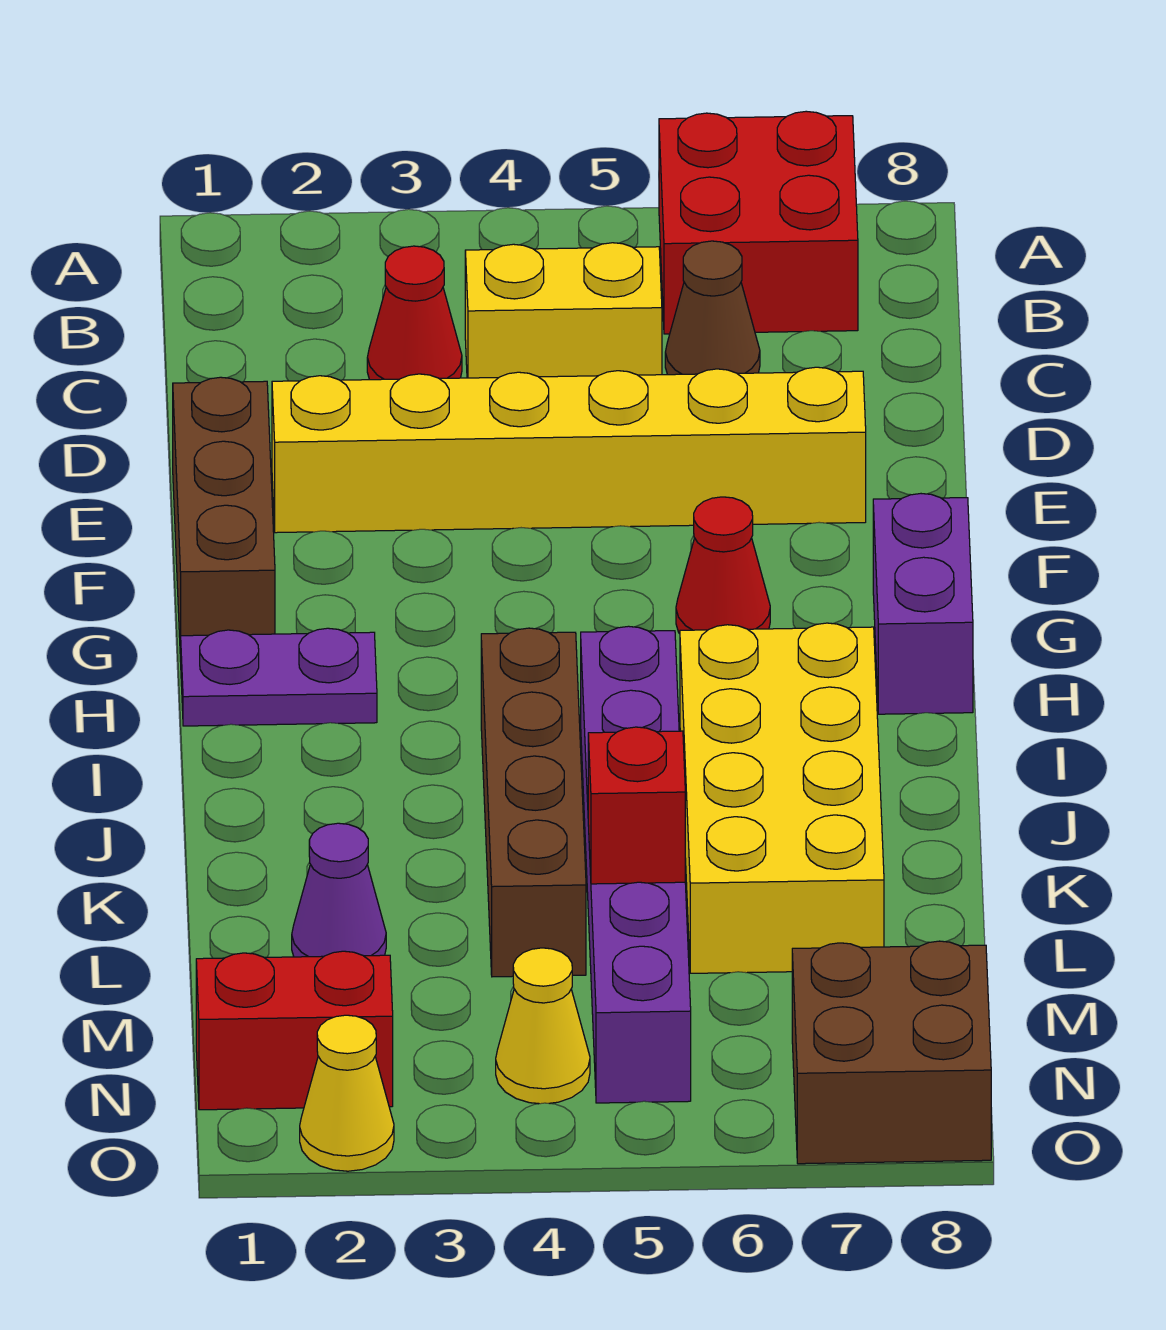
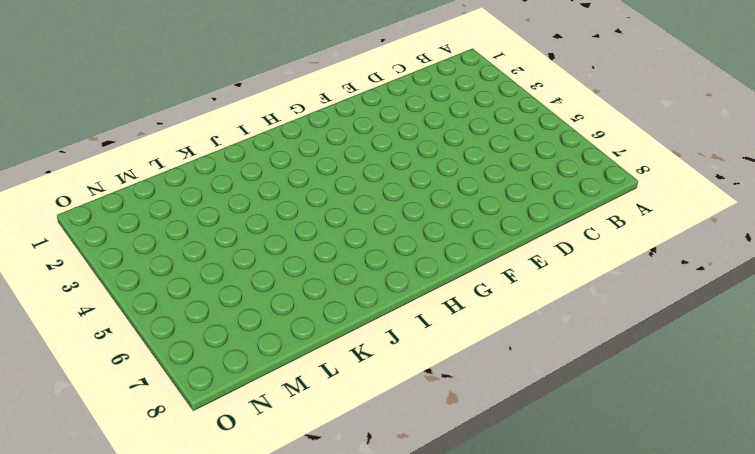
none -> red brick A6:B7 level 1
none -> red cone C3 level 1
none -> yellow brick C4:C5 level 1

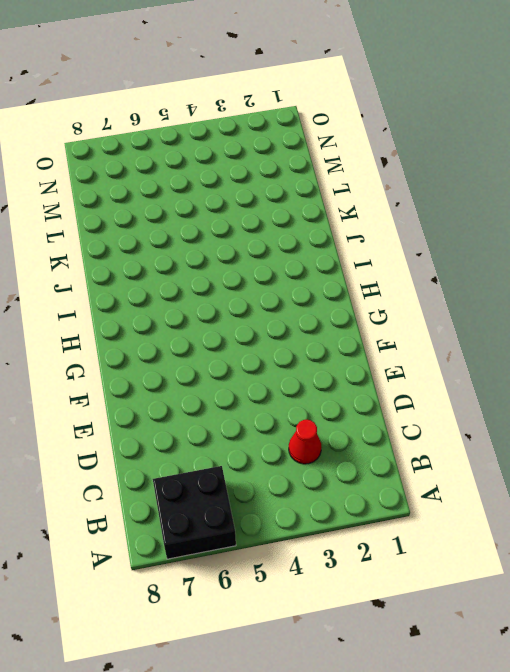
black brick A6:B7 level 1 -> red brick A6:B7 level 1
none -> yellow brick C4:C5 level 1
none -> brown cone C6 level 1
none -> brown brick E1:G1 level 1

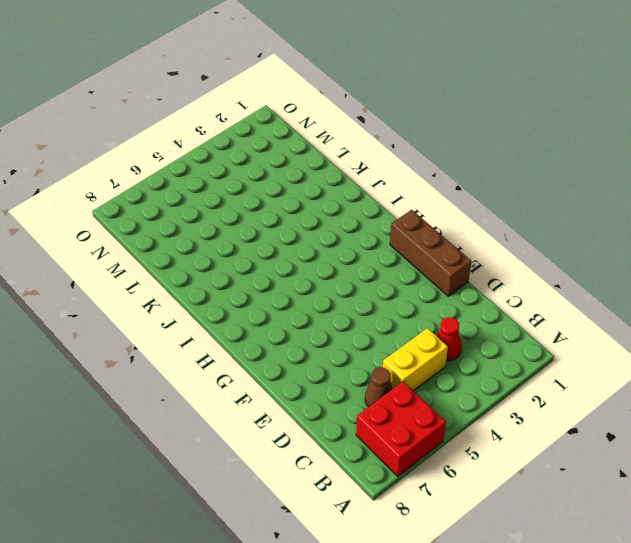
none -> yellow brick E2:E7 level 1
none -> red cone G6 level 1
none -> purple brick G8:H8 level 1

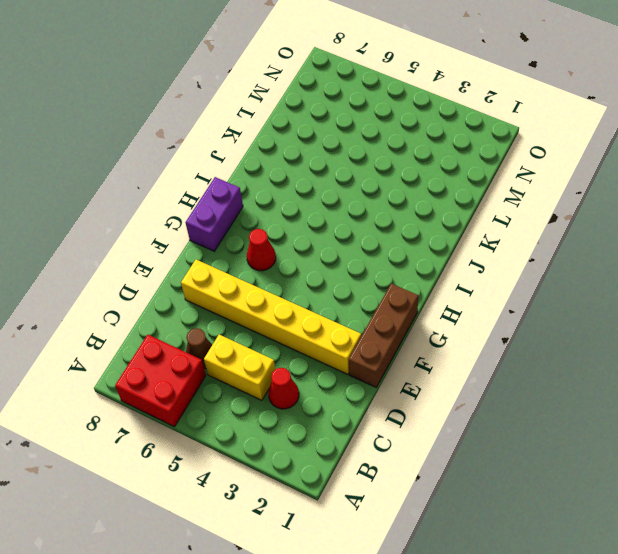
none -> purple plate H1:H2 level 1
none -> brown brick I4:L4 level 1
none -> purple brick I5:N5 level 1

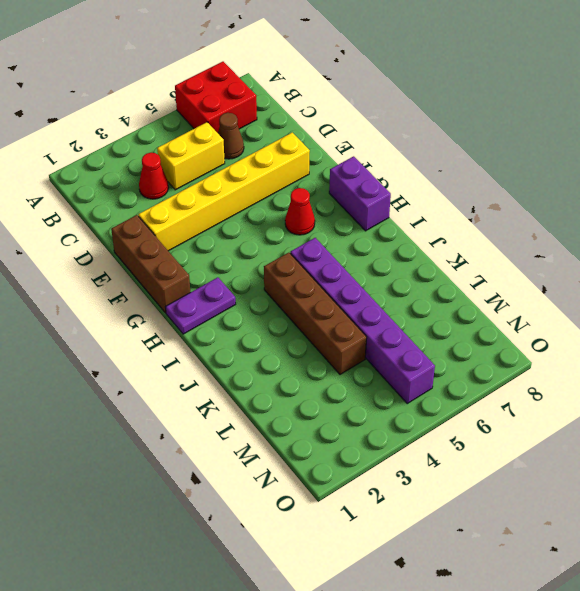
none -> yellow brick I6:L7 level 1
none -> purple cone L2 level 1
none -> red brick N1:N2 level 1

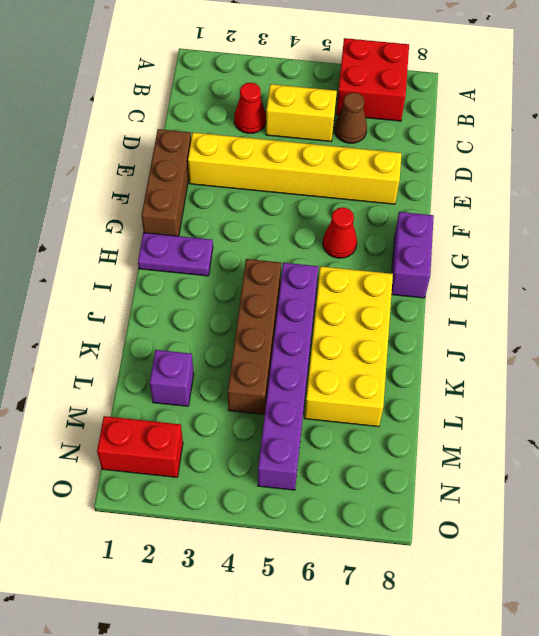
purple brick L2 level 1 -> purple cone L2 level 1
none -> yellow cone N4 level 1
none -> brown brick N7:O8 level 1
none -> yellow cone O2 level 1

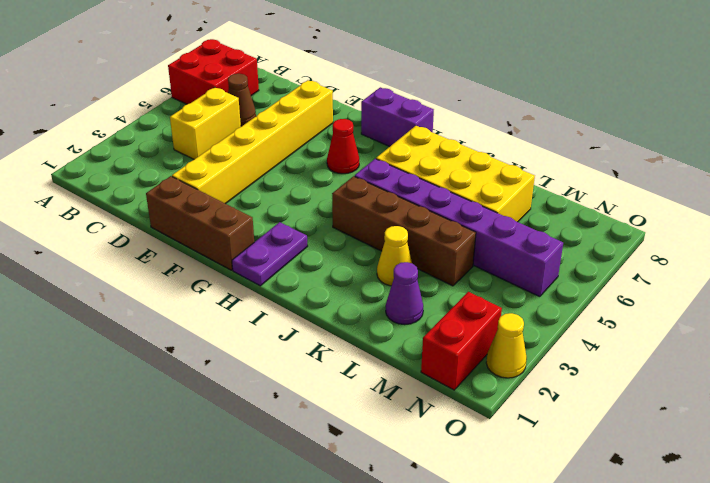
yellow cone K3 level 1 -> yellow cone N4 level 1
none -> red cone C3 level 1
none -> brown brick N7:O8 level 1
none -> red brick L5 level 2

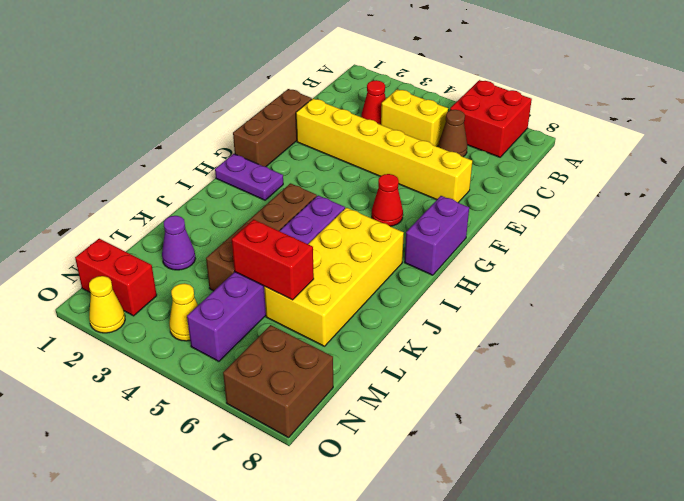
red brick L5:L6 level 2 -> red brick L5 level 2

